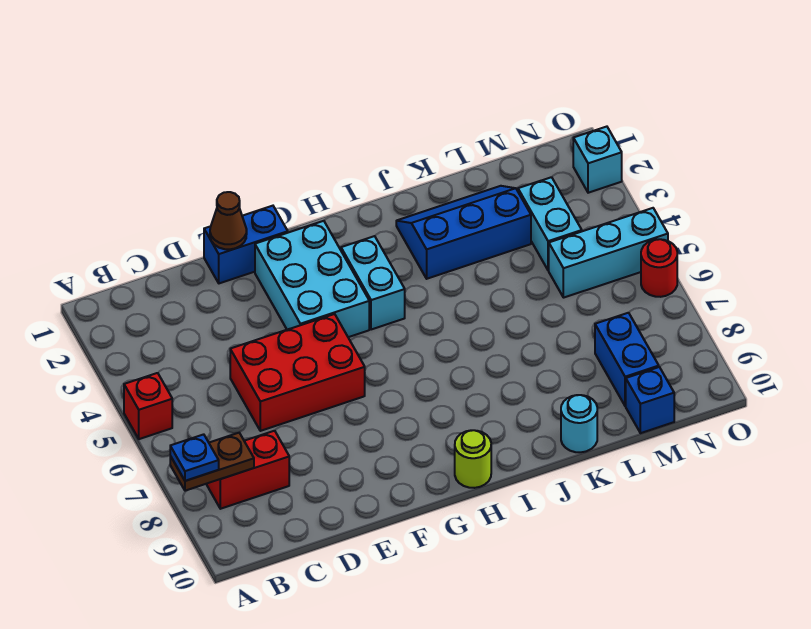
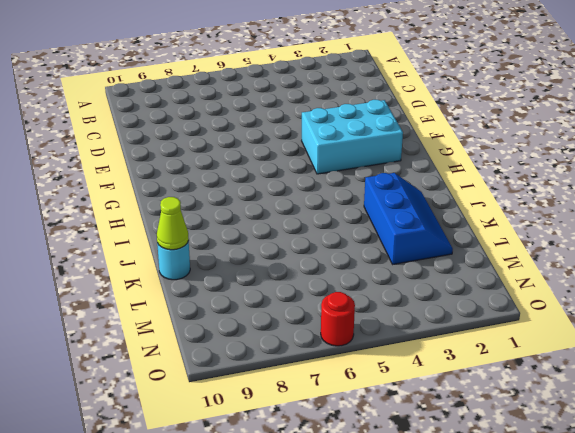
lime cone K10 level 2 -> none
none -> red brick A5 level 1
none -> red brick B8:C8 level 1
none -> red brick D5:F6 level 1

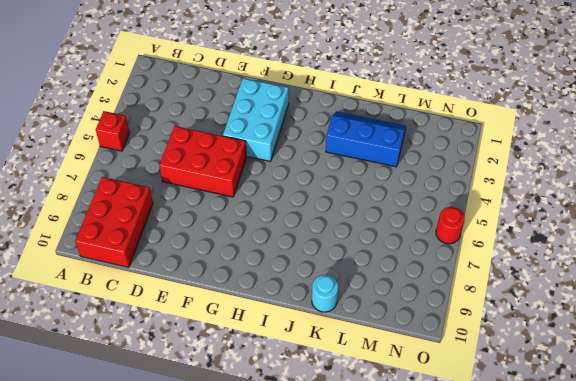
red brick B8:C10 level 1 -> red brick B8:C8 level 1
none -> blue brick E1:F1 level 1
none -> cyan brick H3:H4 level 1
none -> lime round brick H10 level 1

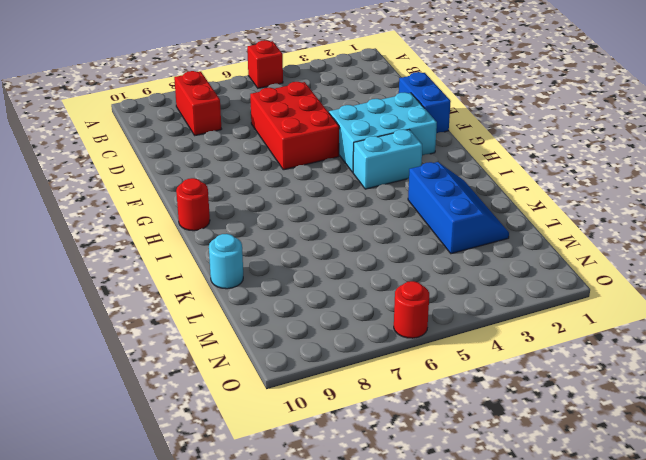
red round brick H10 level 1 -> lime round brick H10 level 1
none -> cyan brick M3:M4 level 1
none -> cyan brick M5:O5 level 1
none -> blue brick M8:M9 level 1

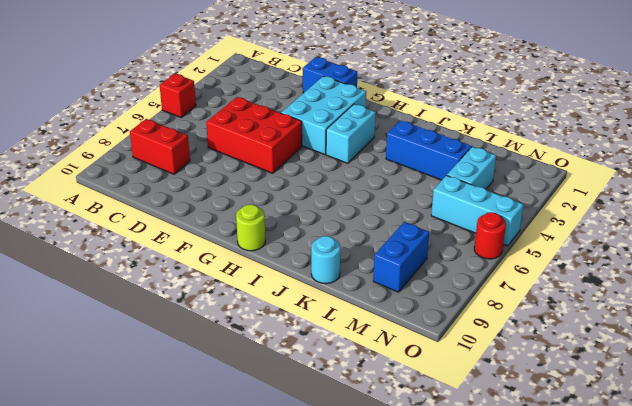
none -> blue brick M10 level 1
none -> cyan brick O2 level 1
none -> brown plate A8:B8 level 2

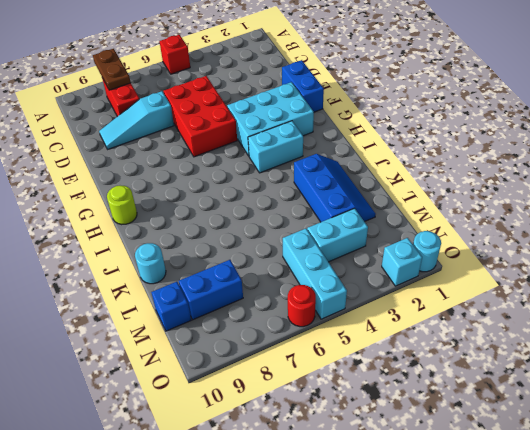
cyan slope D7:D9 level 1 top 7 -> none
cyan round brick O1 level 1 -> none
none -> brown cone E1 level 2
none -> blue plate A8 level 3

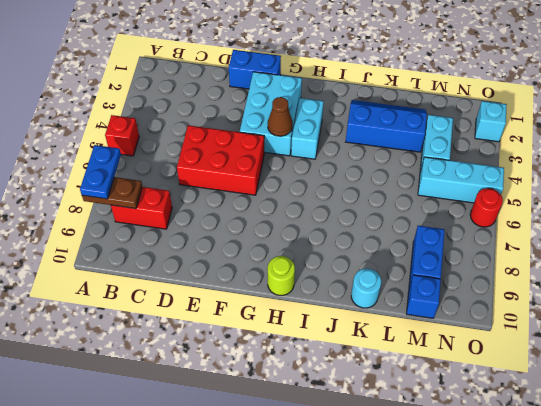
blue plate A7:A8 level 3 -> blue plate A8 level 3
brown cone G4 level 2 -> brown cone E1 level 2

